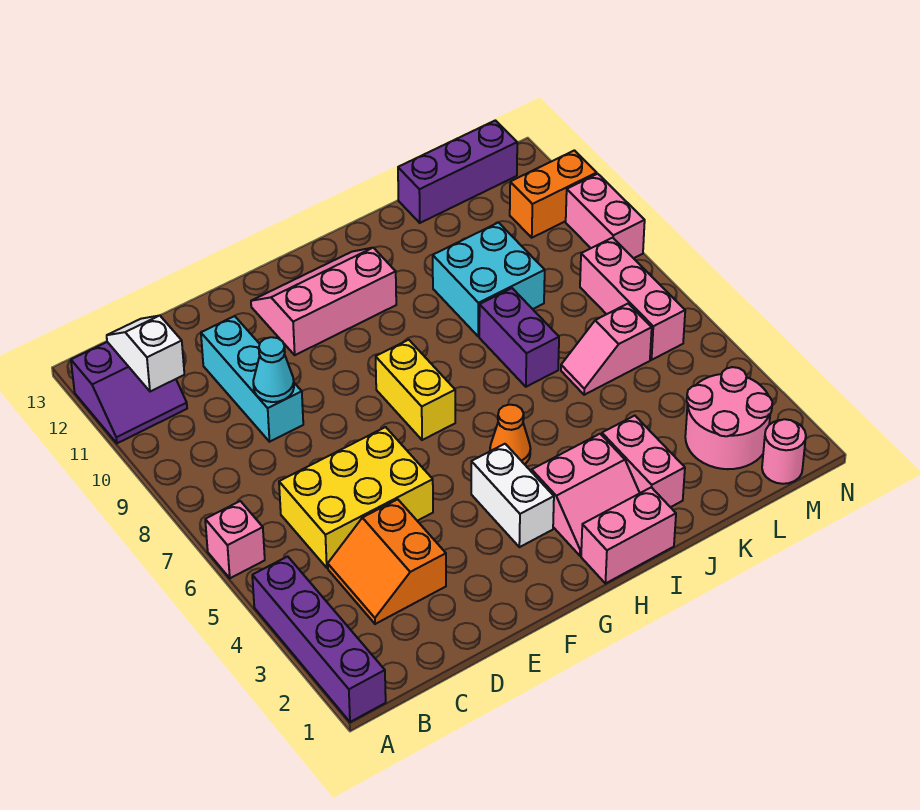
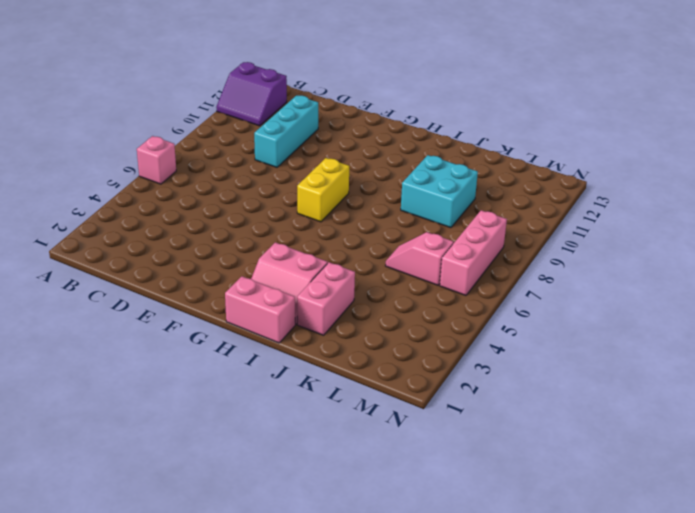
none -> purple brick A1:A4 level 1
none -> orange slope C3:D4 level 1 top D
none -> yellow brick C5:E6 level 1

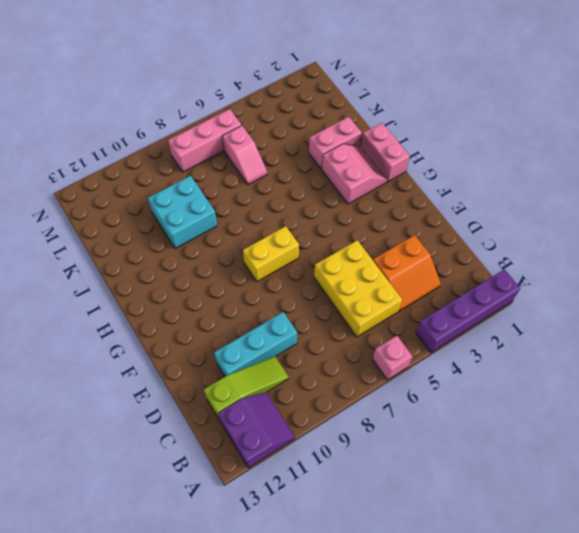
lime slope C10:C12 level 1 top 12 -> none
none -> pink slope F11:H12 level 1 top 11
none -> white brick G3:G4 level 1
none -> orange cone H5 level 1

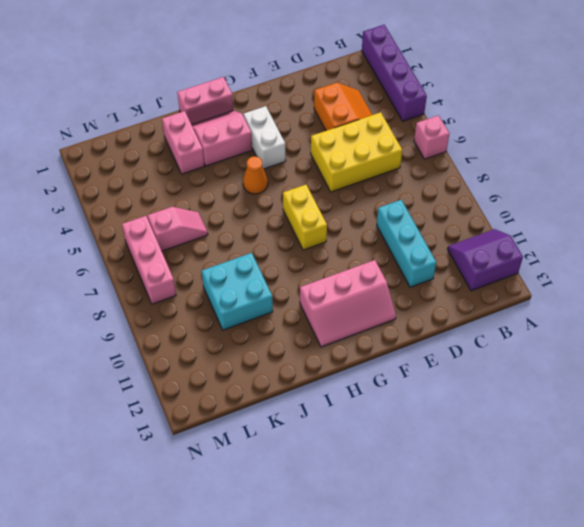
none -> purple brick J7:J8 level 1
none -> purple brick K13:M13 level 1
none -> pink round brick L2:M3 level 1

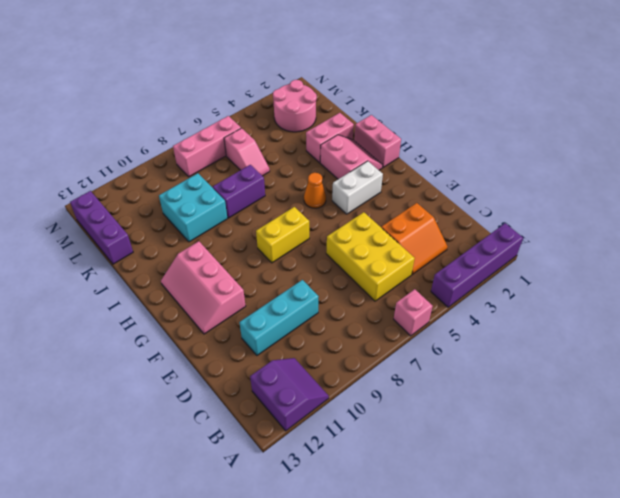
none -> pink round brick M1 level 1
none -> orange brick M11:N11 level 1
none -> pink brick N9:N10 level 1

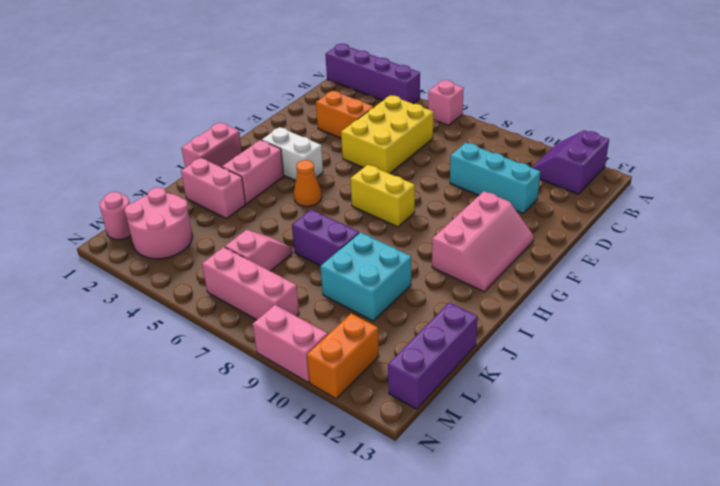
none -> white slope B11:B12 level 2 top 11
none -> cyan cone D9 level 2

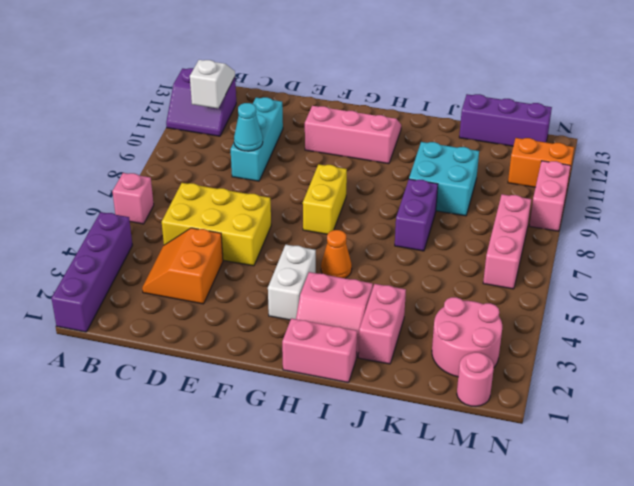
none -> pink slope K6:L6 level 1 top L

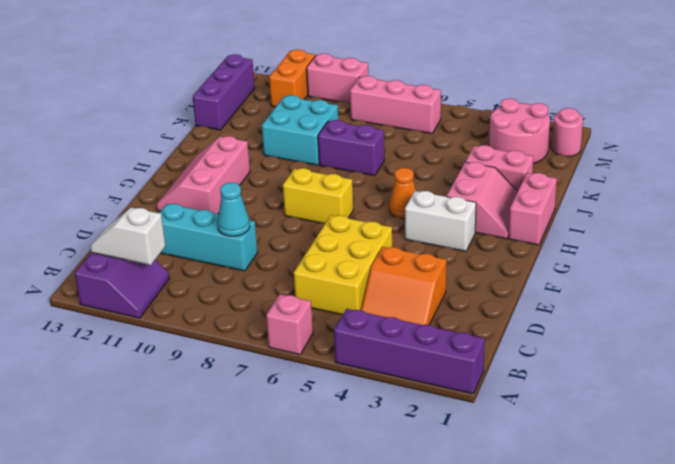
none -> pink slope K6:L6 level 1 top L

